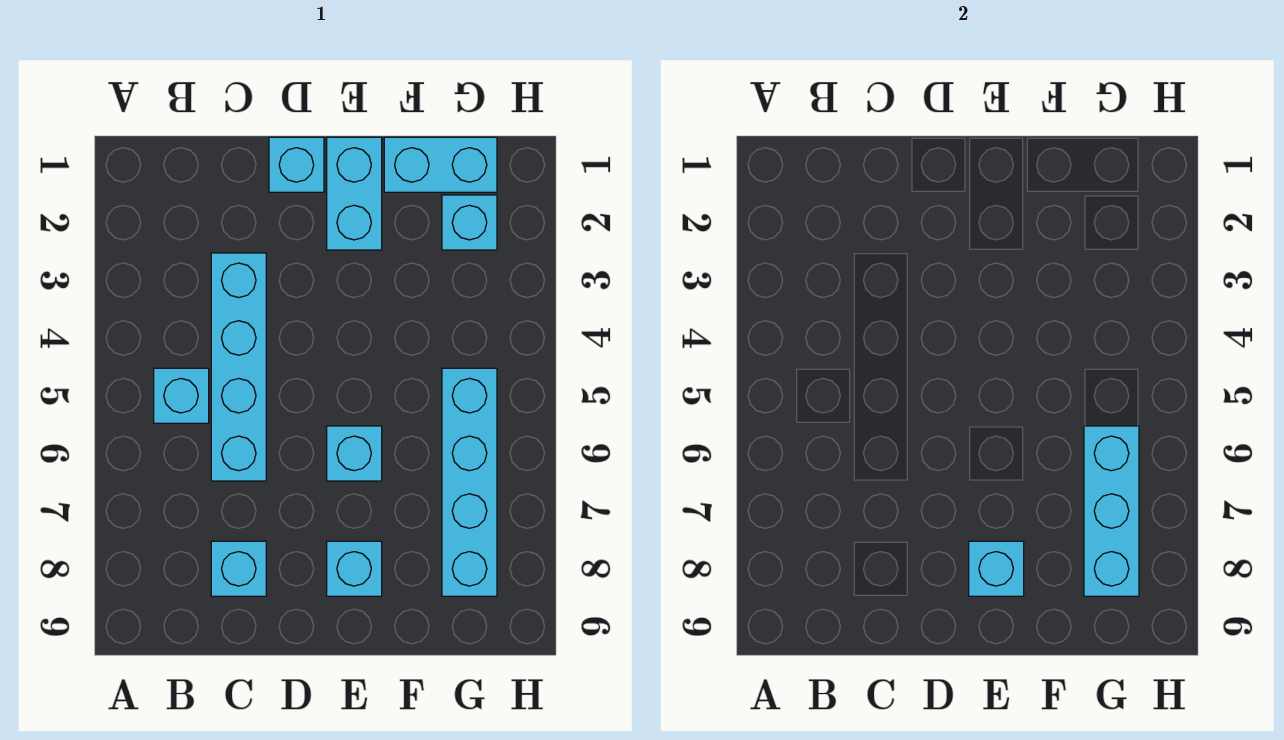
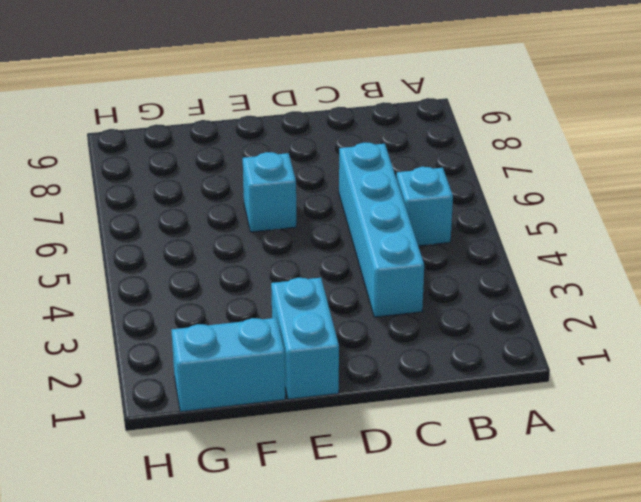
none -> cyan brick C8 level 1
none -> cyan brick D1 level 1
none -> cyan brick E8 level 1

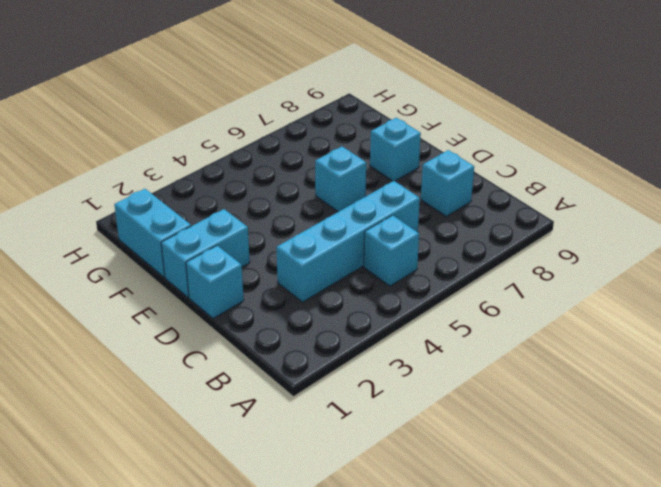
none -> cyan brick G2 level 1
none -> cyan brick G5:G8 level 1
none -> cyan brick E8 level 2

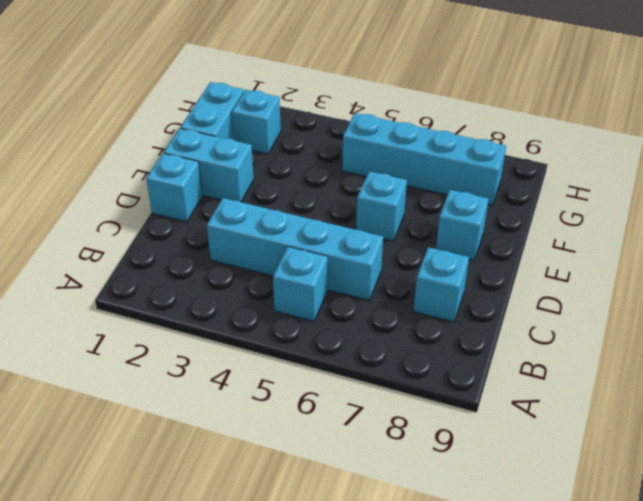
none -> cyan brick E8 level 2
none -> cyan brick G6:G8 level 2

